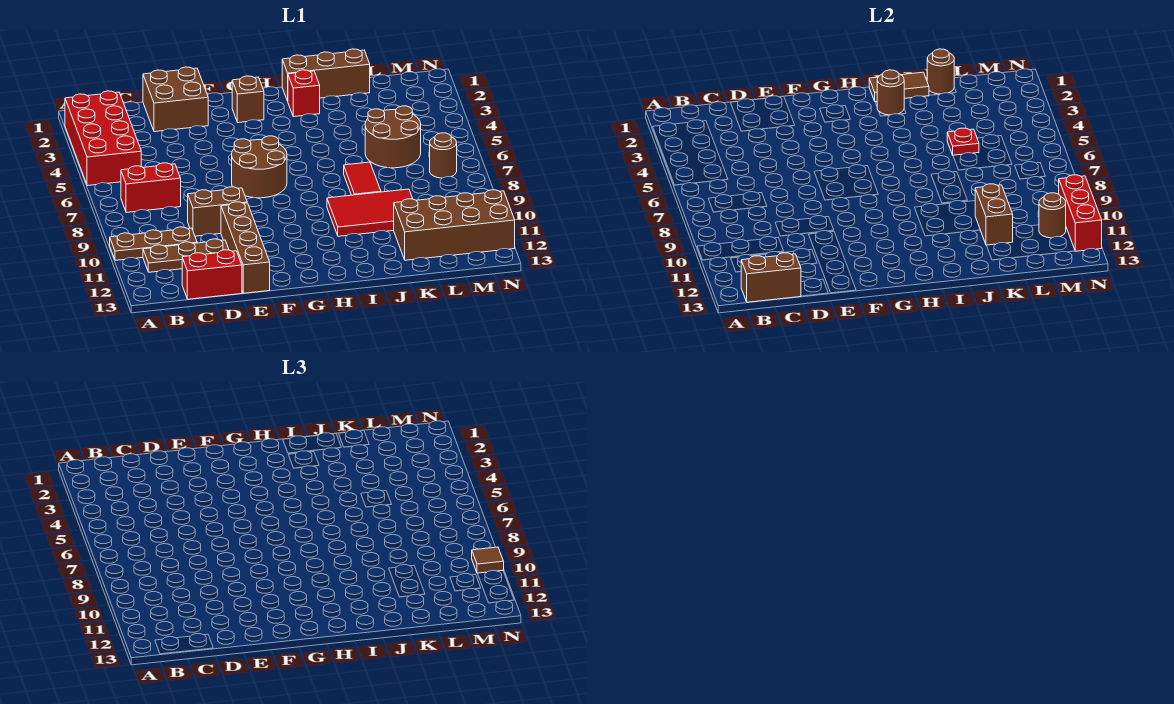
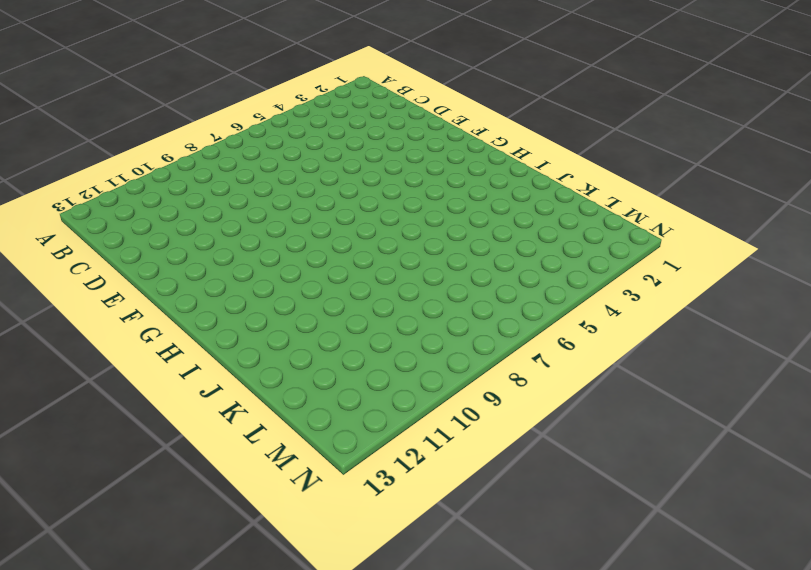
none -> red brick A2:B5 level 1
none -> brown plate A10:C10 level 1
none -> red brick B7:C7 level 1

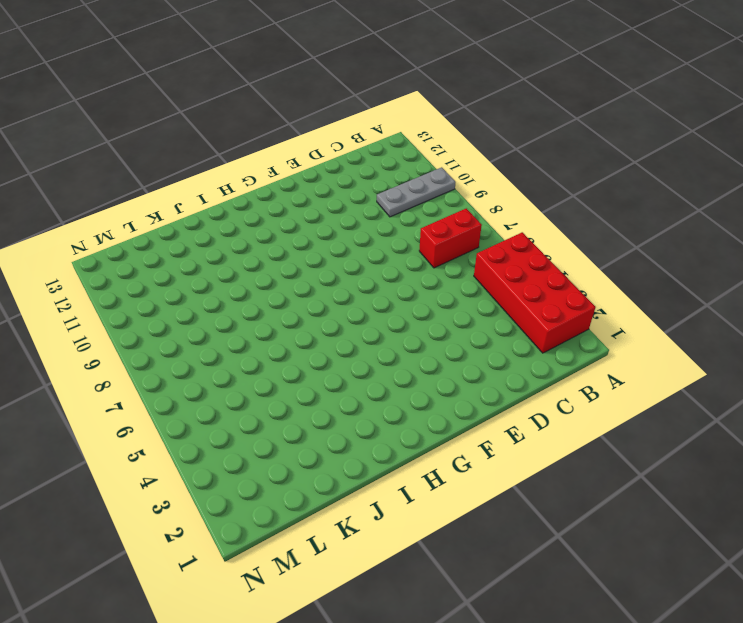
grey plate A10:C10 level 1 -> brown plate A10:C10 level 1
none -> brown plate B11:D11 level 1
none -> red brick C13:D13 level 1
none -> brown brick D1:E2 level 1

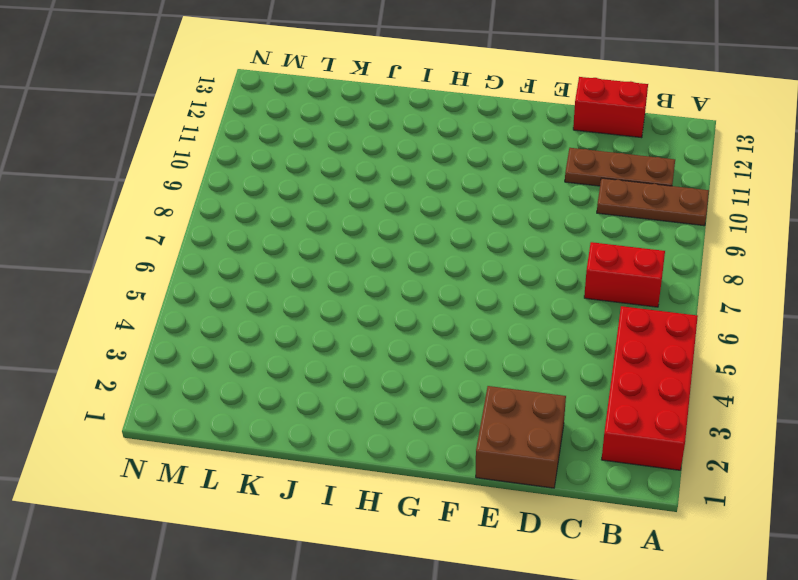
none -> brown brick D9:E9 level 1
none -> brown brick E10:E13 level 1
none -> brown round brick F6:G7 level 1

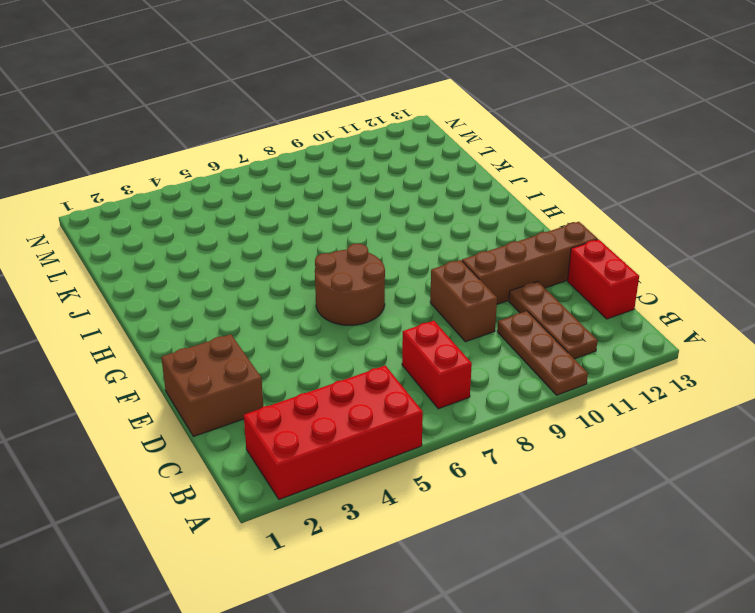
none -> brown brick G2 level 1
none -> brown brick I1:K1 level 1
none -> red brick I2 level 1

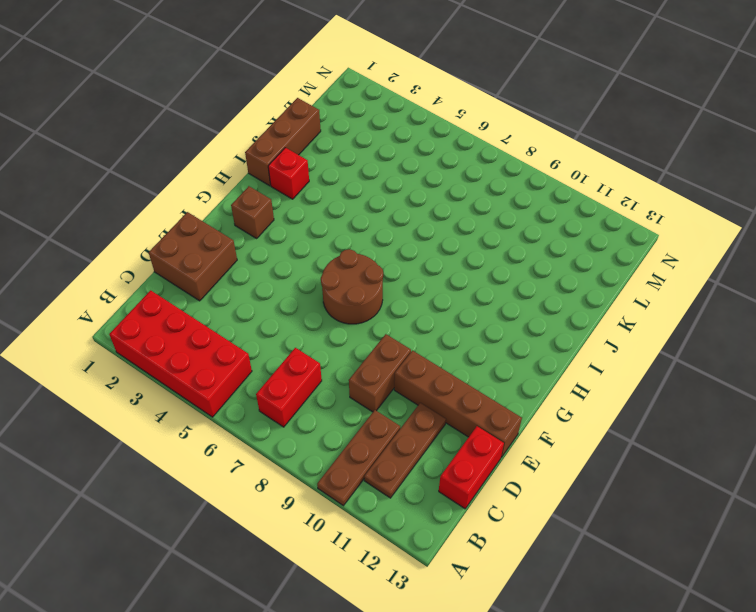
none -> red tile I9:K10 level 1
none -> red tile J7:J8 level 1
none -> brown round brick K5:L6 level 1

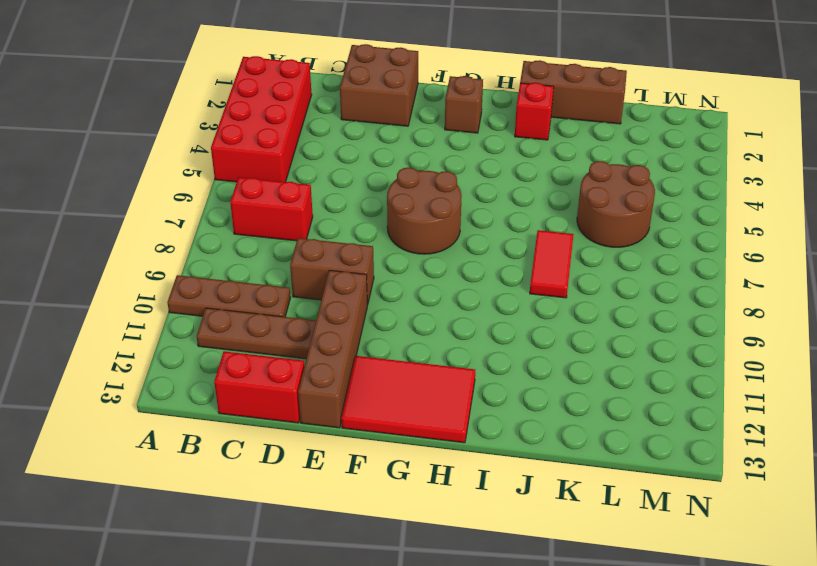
red tile F12:H13 level 1 -> red tile I9:K10 level 1
none -> brown brick K11:N12 level 1
none -> brown round brick M7 level 1
none -> brown brick B13:C13 level 2

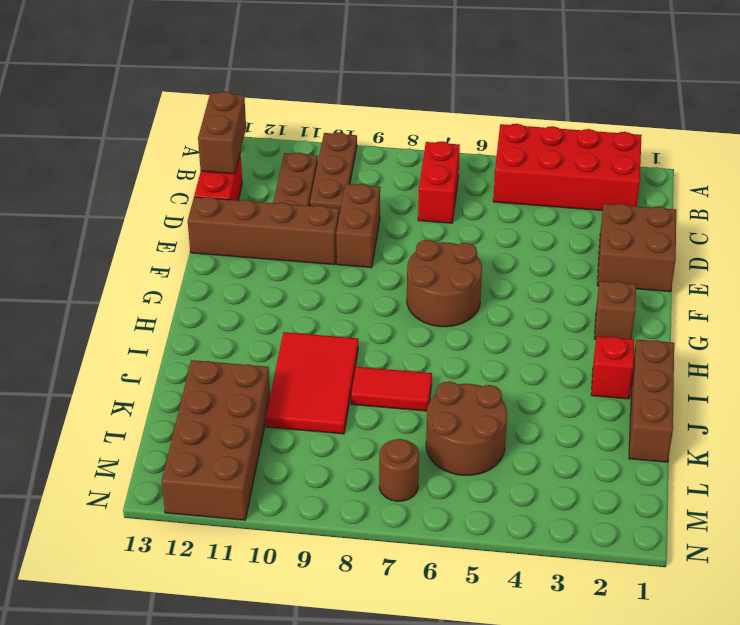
none -> brown tile I1:J1 level 2
none -> brown round brick I2 level 2
none -> brown round brick K1 level 2

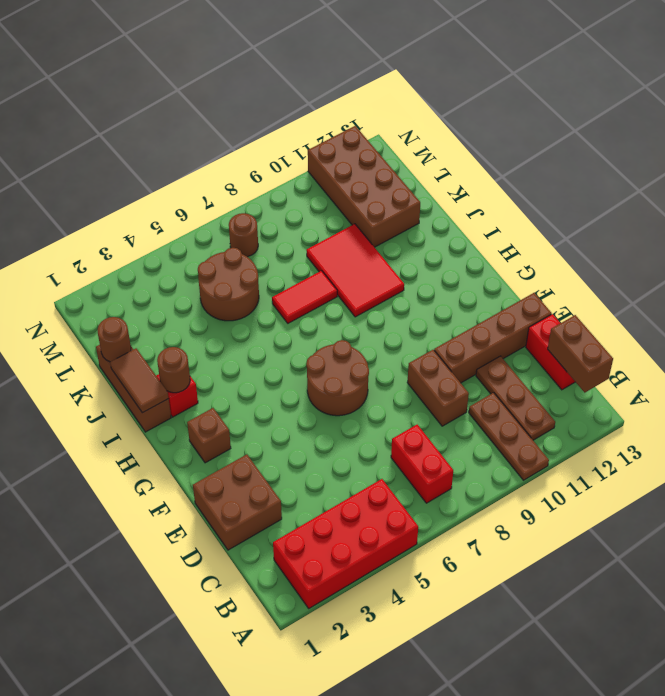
none -> red plate K5 level 2
none -> brown brick K10:K11 level 2
none -> brown round brick M11 level 2

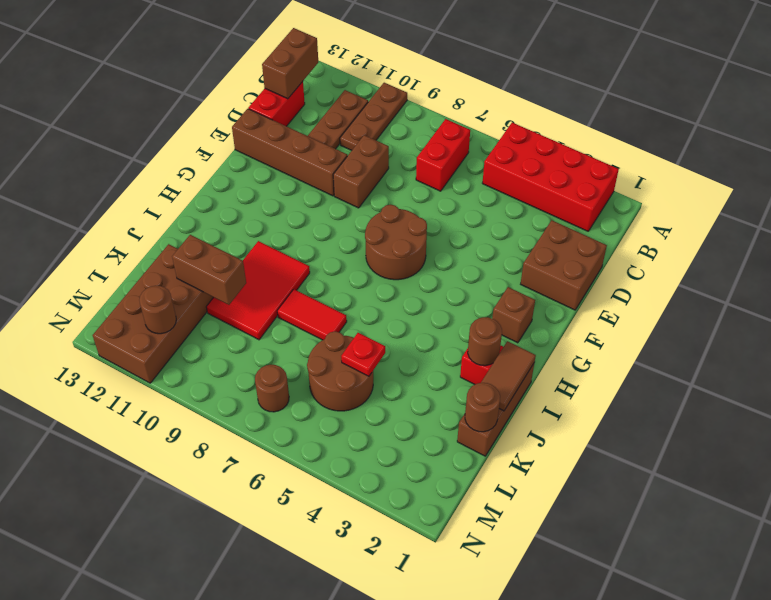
none -> red brick N10:N12 level 2
none -> brown tile N10 level 3

